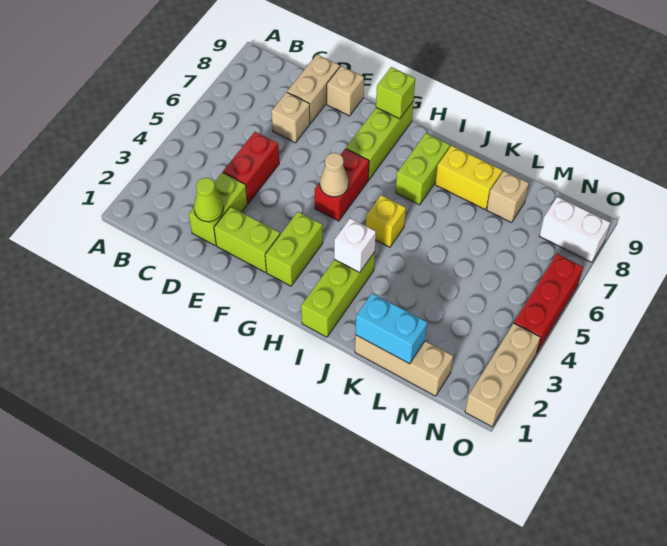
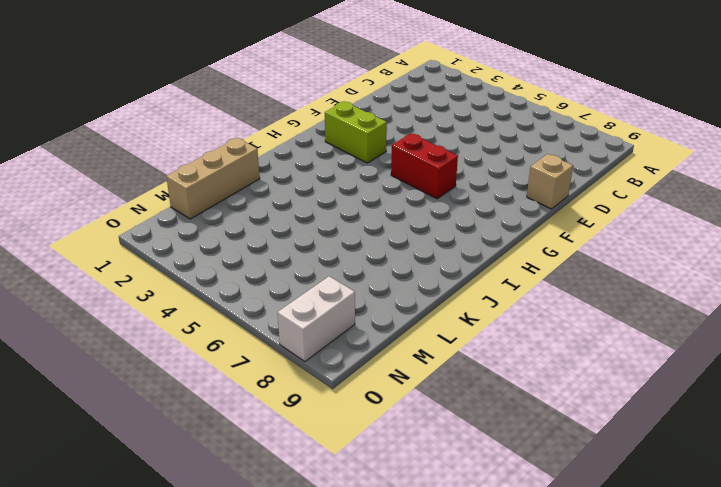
none -> lime brick D2:D3 level 1
none -> red brick D4:D5 level 1
none -> tan brick D7 level 1

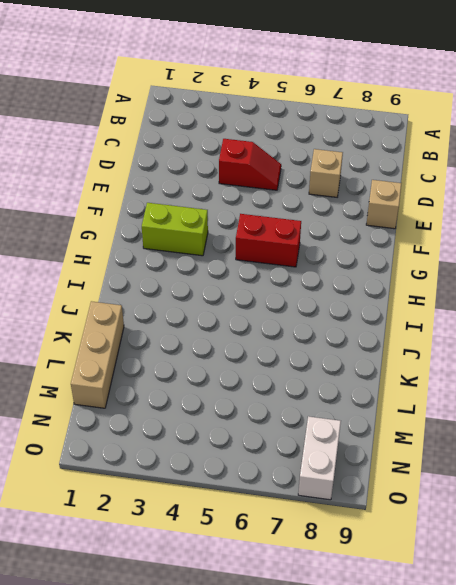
red slope D4:D5 level 1 top 4 -> red brick D4:D5 level 1
none -> lime brick D2:D3 level 1
none -> tan brick D8:D9 level 1
none -> lime brick E2:F2 level 1

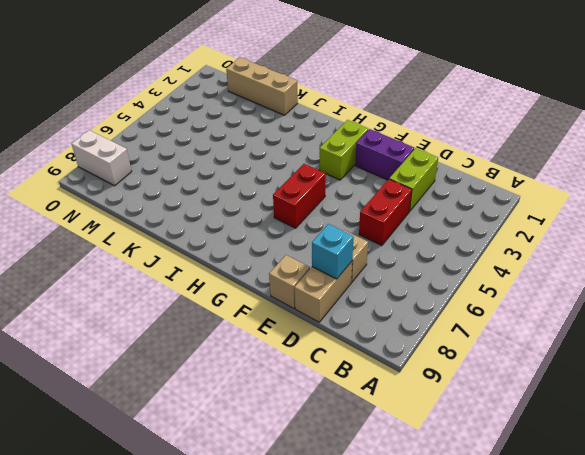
cyan brick D8 level 2 -> none
purple brick E2:F2 level 1 -> lime brick E2:F2 level 1
none -> lime brick G7:G9 level 1
none -> lime brick I1:I3 level 1
none -> yellow brick I5 level 1

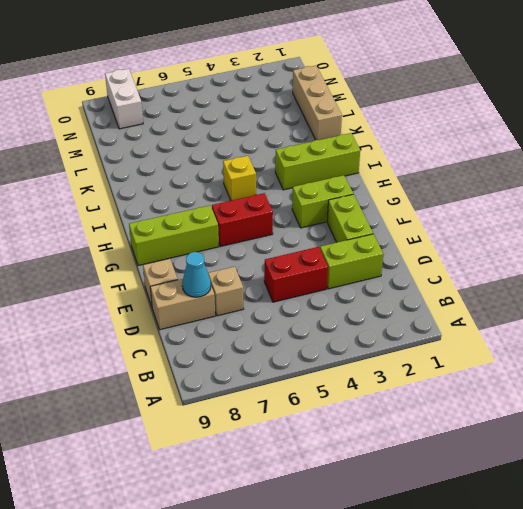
cyan cone D8 level 2 -> none
none -> lime brick I7:I8 level 1
none -> yellow brick J8:K8 level 1
none -> tan brick L8 level 1

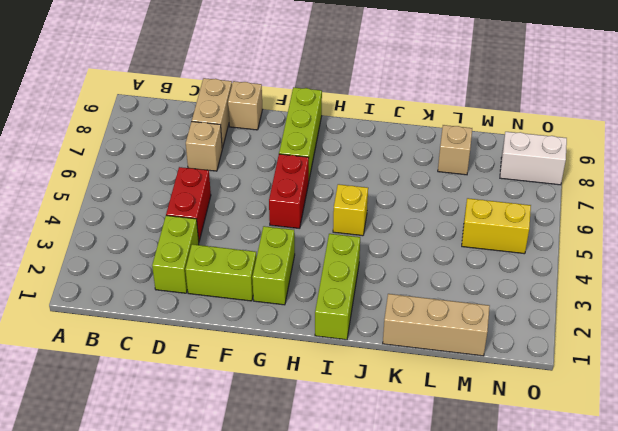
yellow brick M5:N5 level 1 -> yellow brick J8:K8 level 1
none -> lime brick I7:I8 level 1
none -> tan brick O1:O3 level 1
none -> red brick O4:O6 level 1

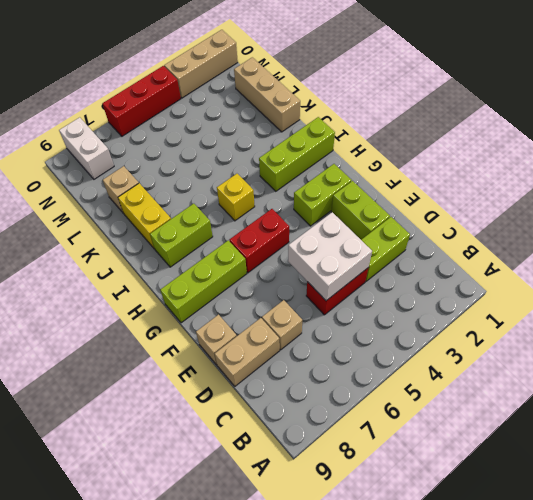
white brick D4:E5 level 2 -> none
none -> lime cone D2 level 2
none -> tan cone G5 level 2
none -> lime brick G9 level 2

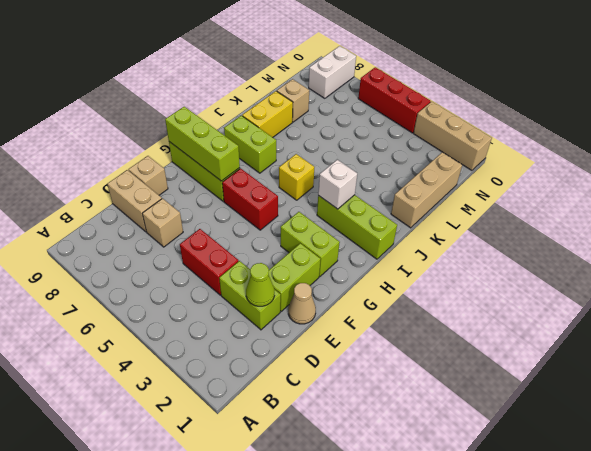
tan cone E1 level 1 -> tan cone G5 level 2
lime brick G7:G9 level 2 -> lime brick G9 level 2
none -> cyan brick K1:L1 level 2

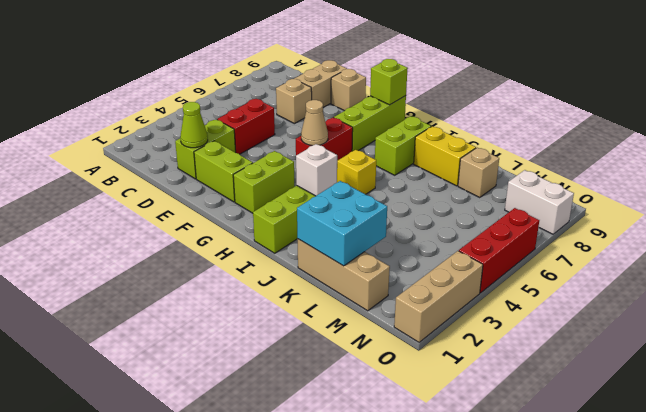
cyan brick K1:L2 level 2 -> cyan brick K1:L1 level 2

